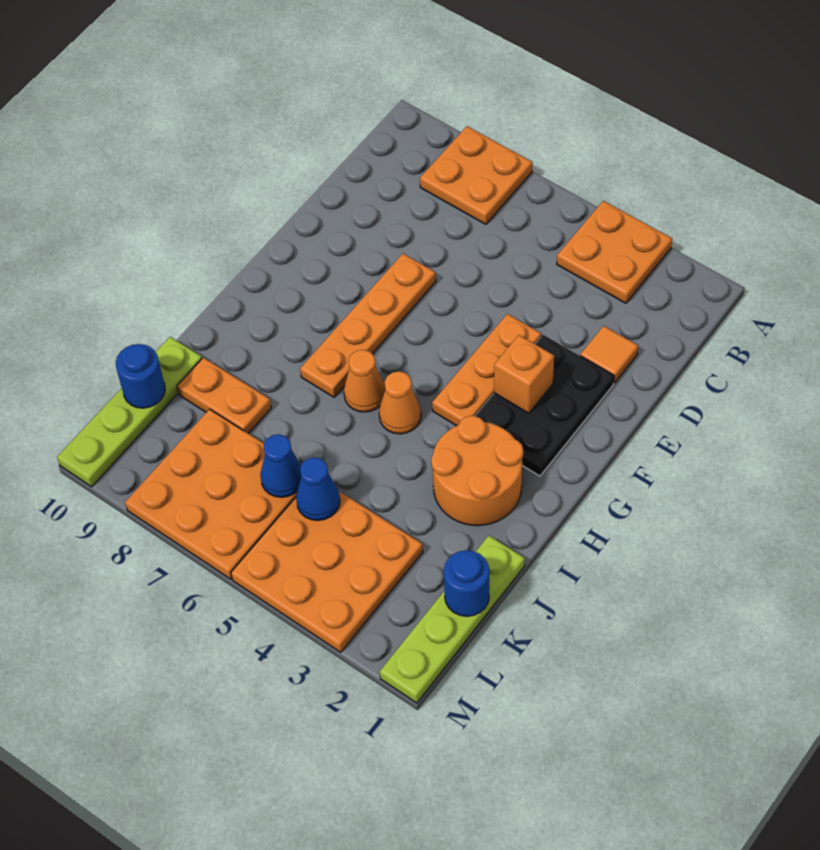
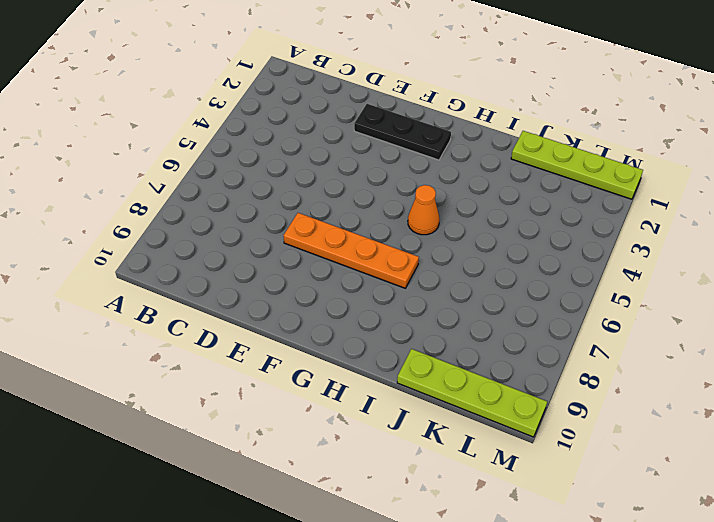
black plate E2:G2 level 1 -> black plate E2:G3 level 1
none -> orange plate A3:B4 level 1
none -> orange plate A7:B8 level 1
none -> orange tile D2 level 1

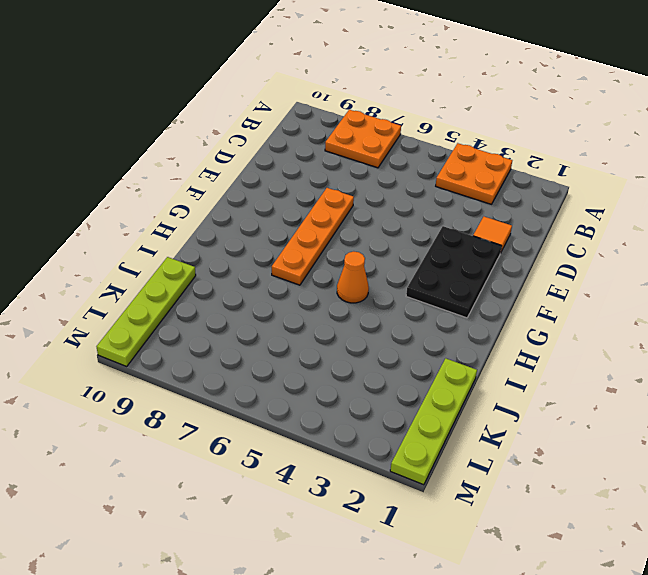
none -> orange plate E4:G4 level 1
none -> orange round brick H2:I3 level 1
none -> orange cone H6 level 1

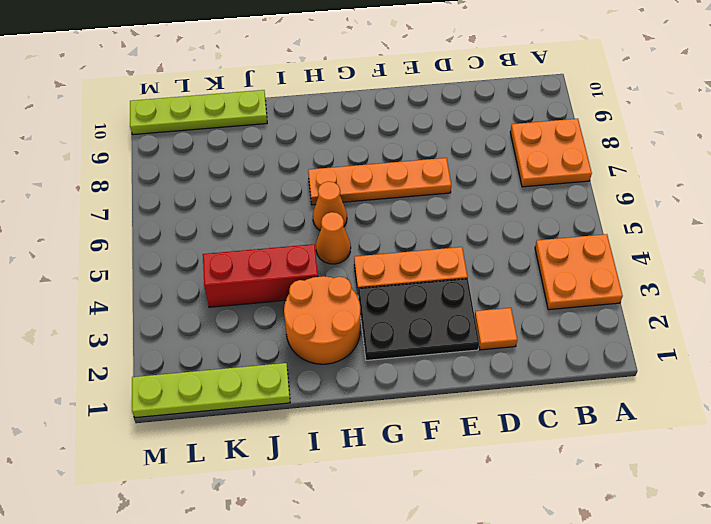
red brick I4:K4 level 1 -> orange plate K3:M5 level 1
none -> orange plate J8:J9 level 1
none -> orange plate K6:M8 level 1
none -> orange brick F3 level 2

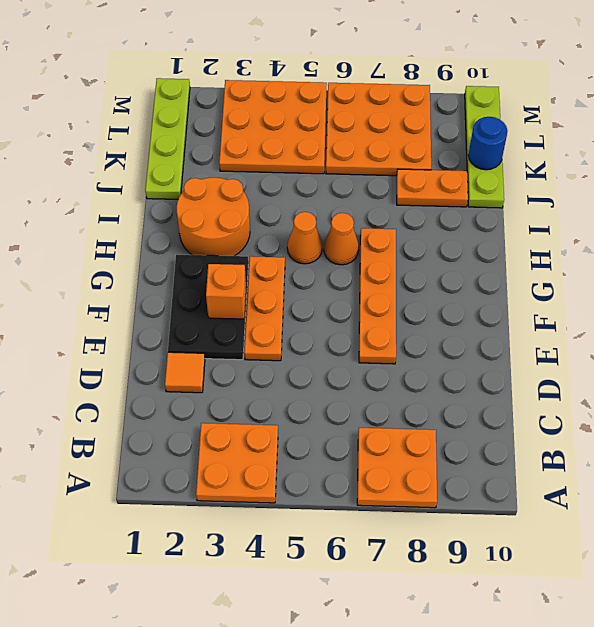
none -> blue round brick K1 level 2
none -> blue cone K5 level 2
none -> blue cone K6 level 2

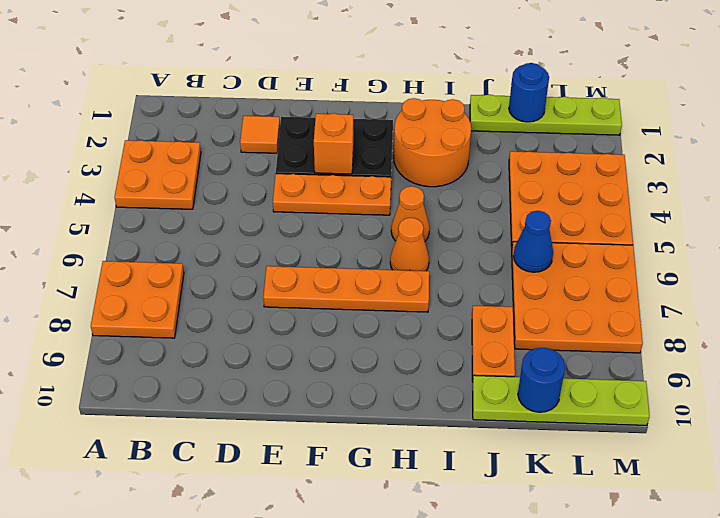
none -> blue cone K5 level 2

